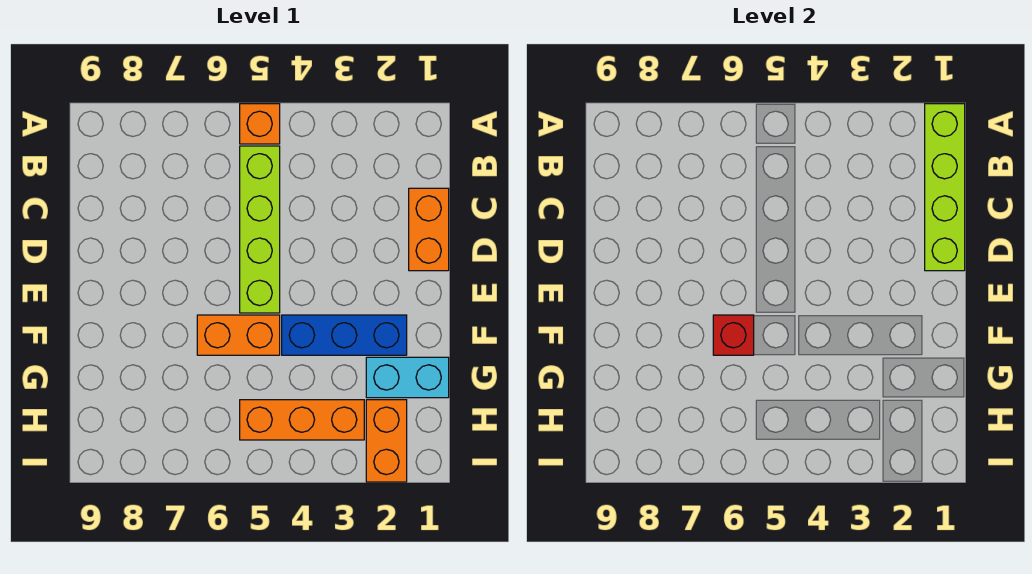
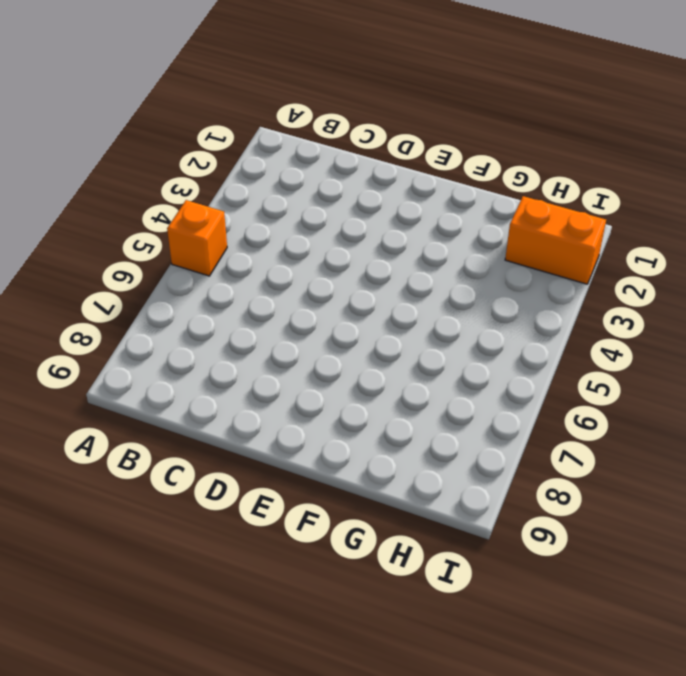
none -> lime brick B5:E5 level 1
none -> orange brick C1:D1 level 1

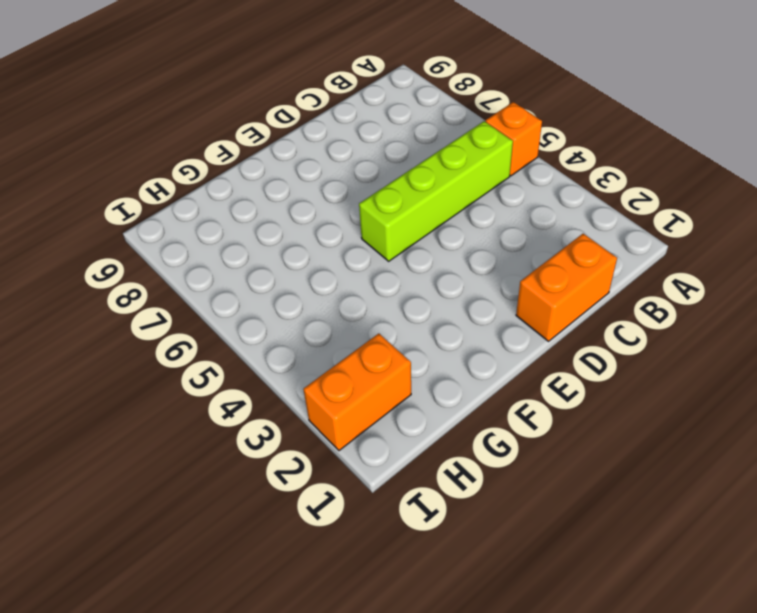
none -> blue brick F2:F4 level 1
none -> orange brick F5:F6 level 1

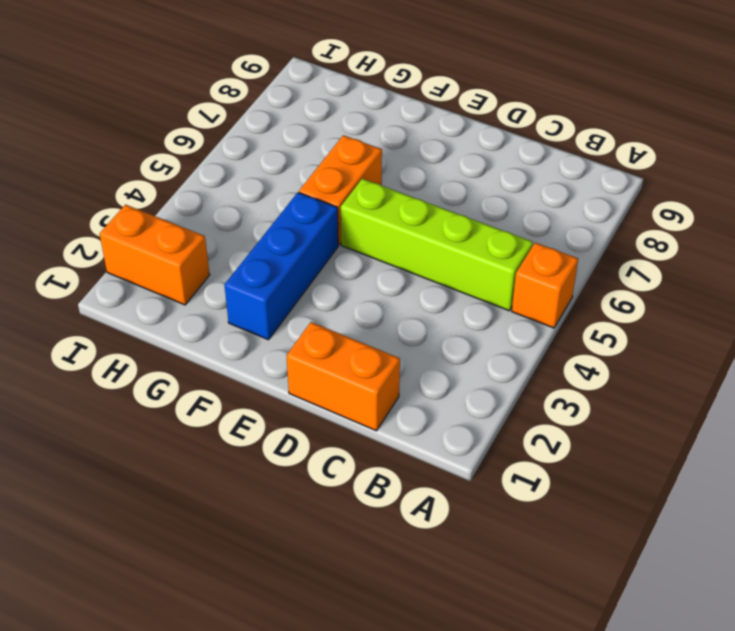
none -> cyan brick G1:G2 level 1
none -> orange brick H3:H5 level 1

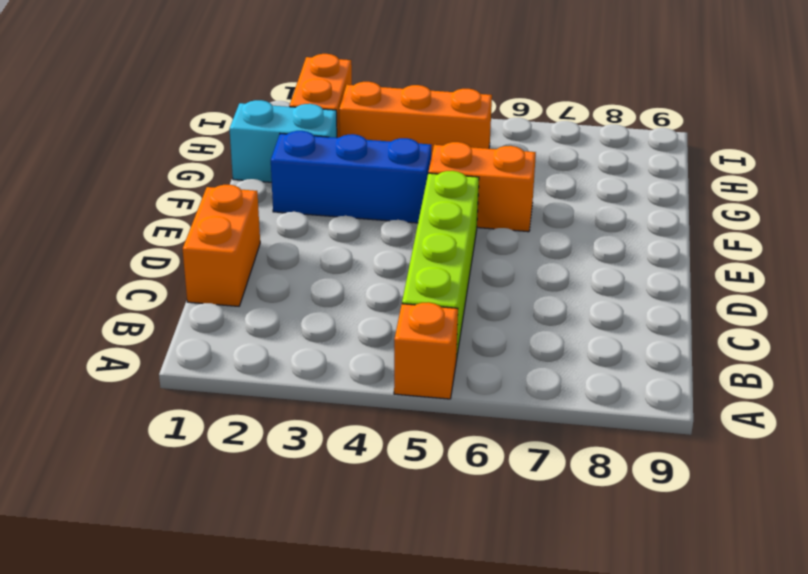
none -> lime brick A1:D1 level 2
none -> red brick F6 level 2

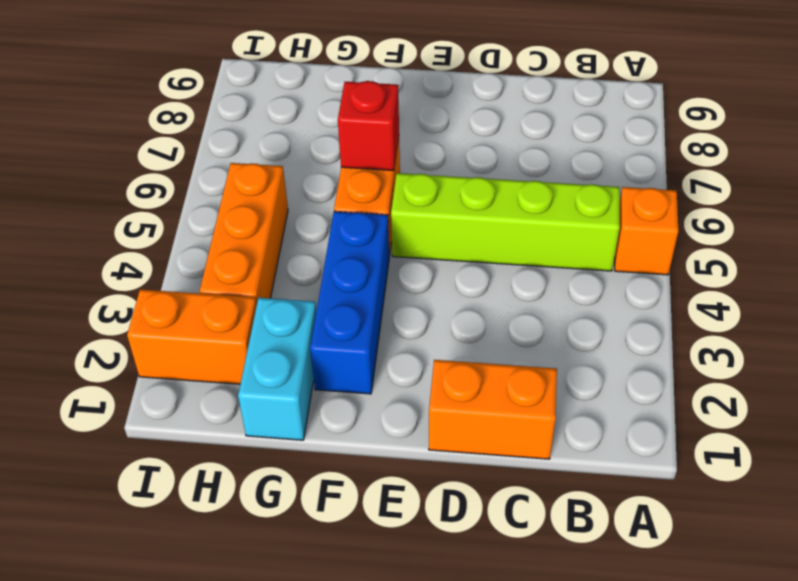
none -> lime brick A1:D1 level 2

